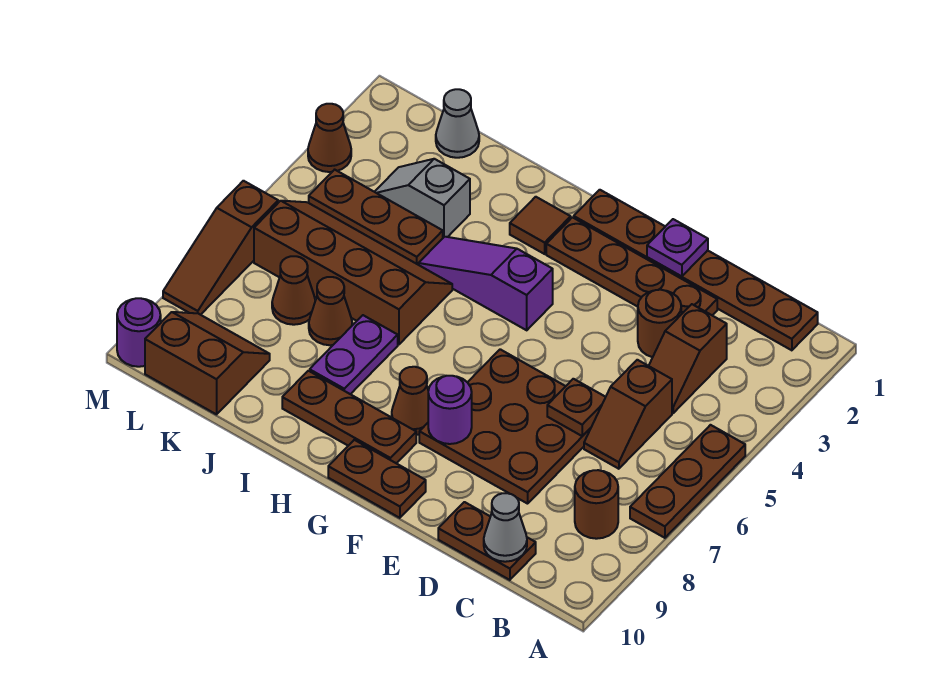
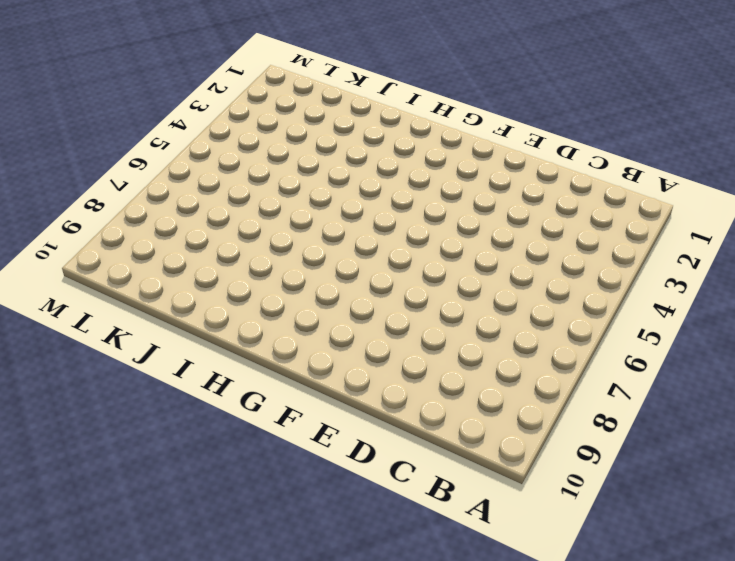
none -> brown plate A5:A7 level 1
none -> brown plate B1:G1 level 1
none -> brown round brick B8 level 1

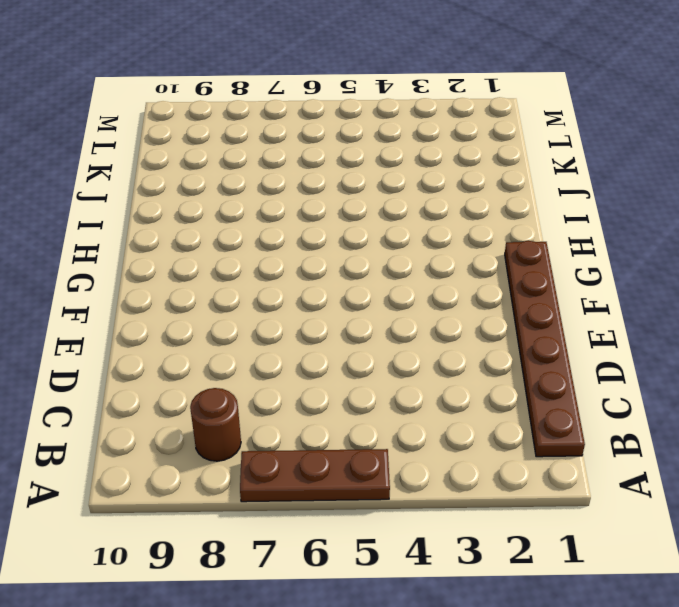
none -> brown slope C3:C4 level 1 top 3
none -> brown slope C5:C6 level 1 top 5
none -> brown plate C10:D10 level 1

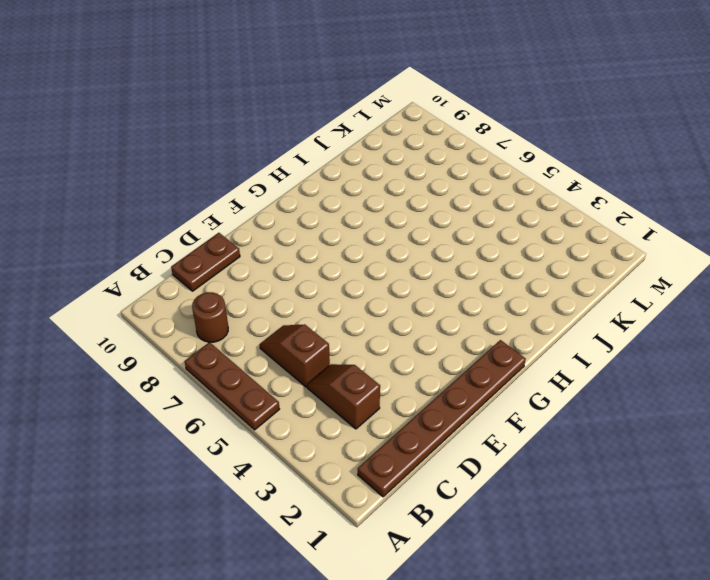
none -> brown plate D2:G2 level 1
none -> brown round brick D3 level 1
none -> brown plate D6:F8 level 1

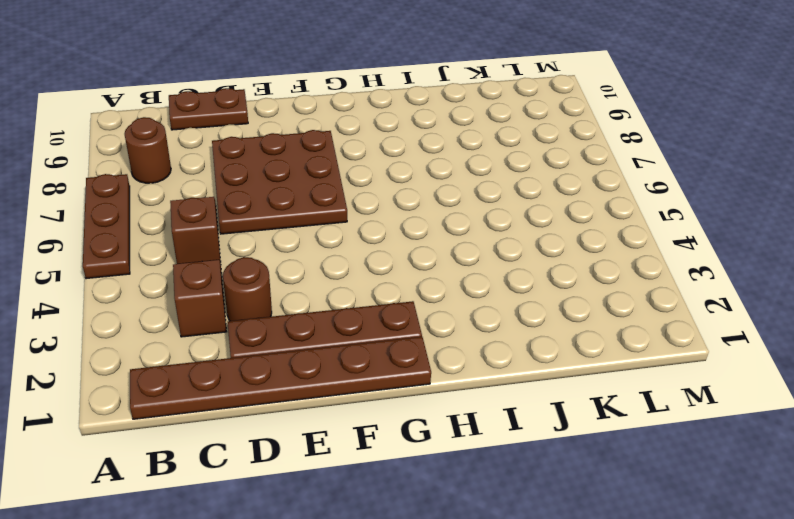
none -> brown plate F10:G10 level 1
none -> purple slope G4:I4 level 1 top G
none -> brown cone G8 level 1

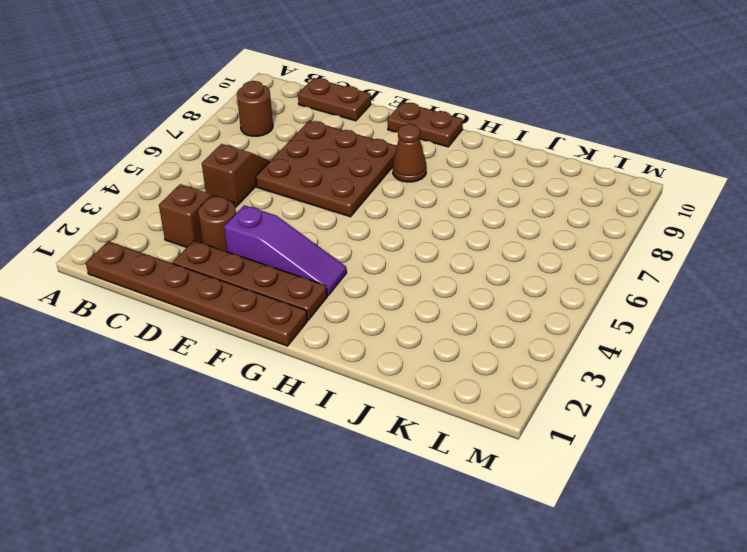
purple slope E3:G3 level 1 top E -> purple slope G4:I4 level 1 top G
none -> brown plate A5:A7 level 1
none -> brown plate G9:I9 level 1
none -> brown tile H2 level 1

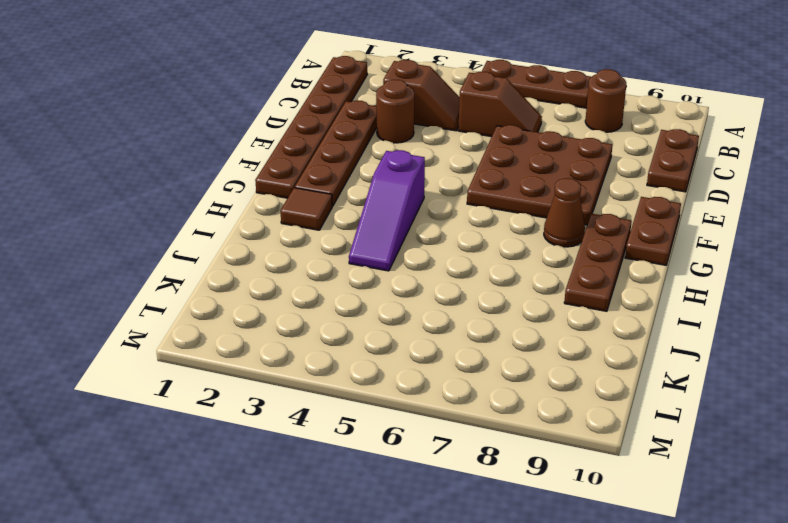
none -> brown slope I5:L6 level 1 top 6
none -> purple plate I7:I8 level 1
none -> grey slope J3:K3 level 1 top J

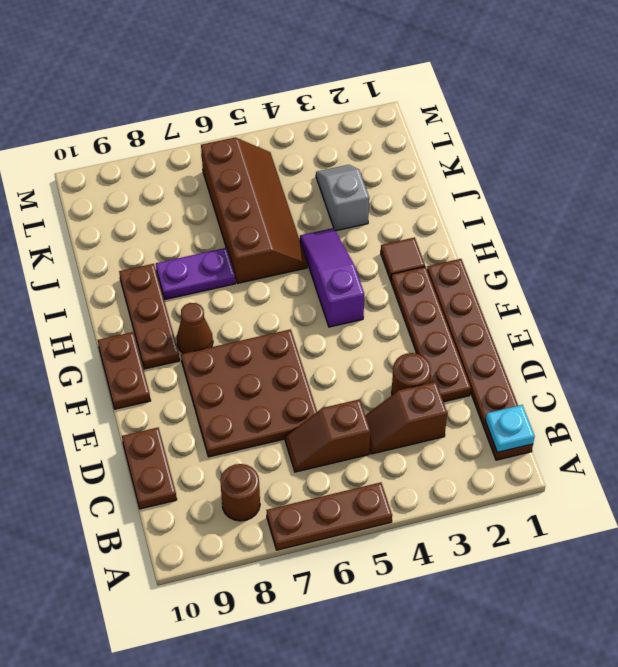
cyan plate B1 level 2 -> none
none -> brown plate J4:L4 level 1
none -> brown cone J7 level 1
none -> grey cone K1 level 1

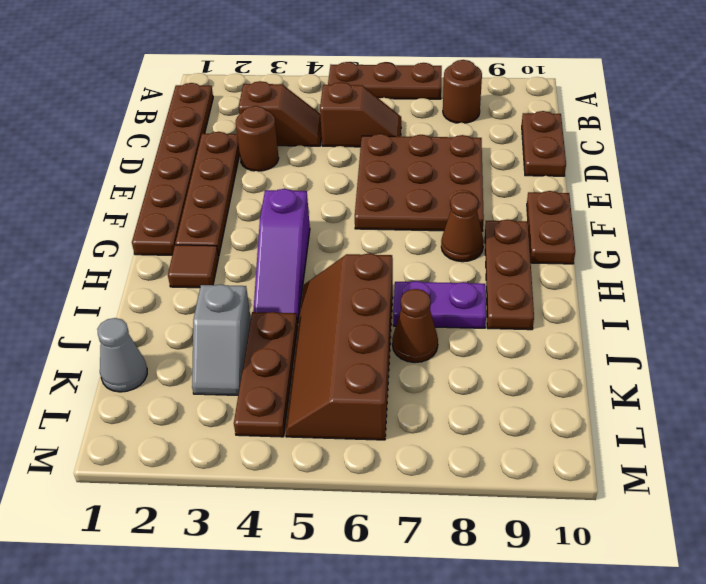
none -> brown cone K7 level 1
none -> brown slope K9:L10 level 1 top 10
none -> brown cone M3 level 1

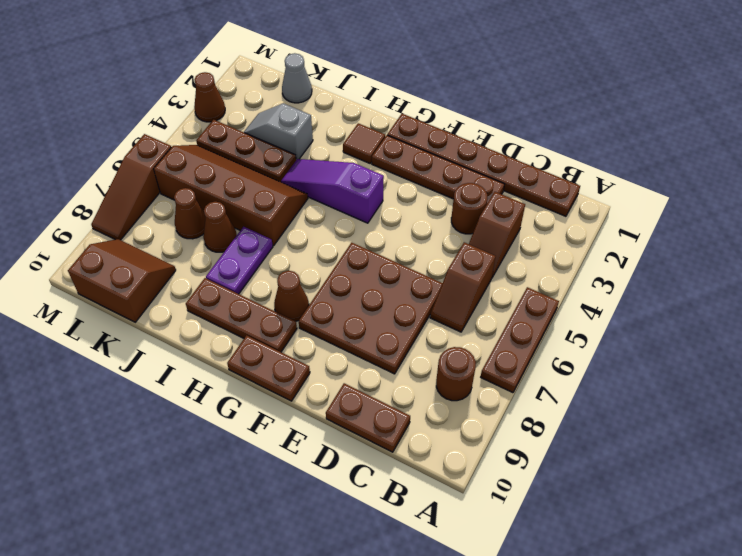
none -> purple round brick M10 level 1
none -> grey cone C10 level 2
none -> brown plate D6 level 2

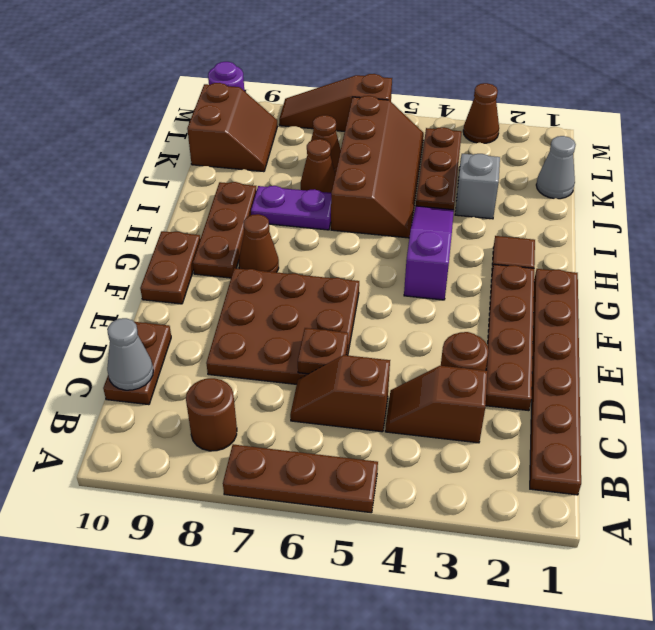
none -> purple plate E1 level 2
none -> purple round brick F8 level 2

